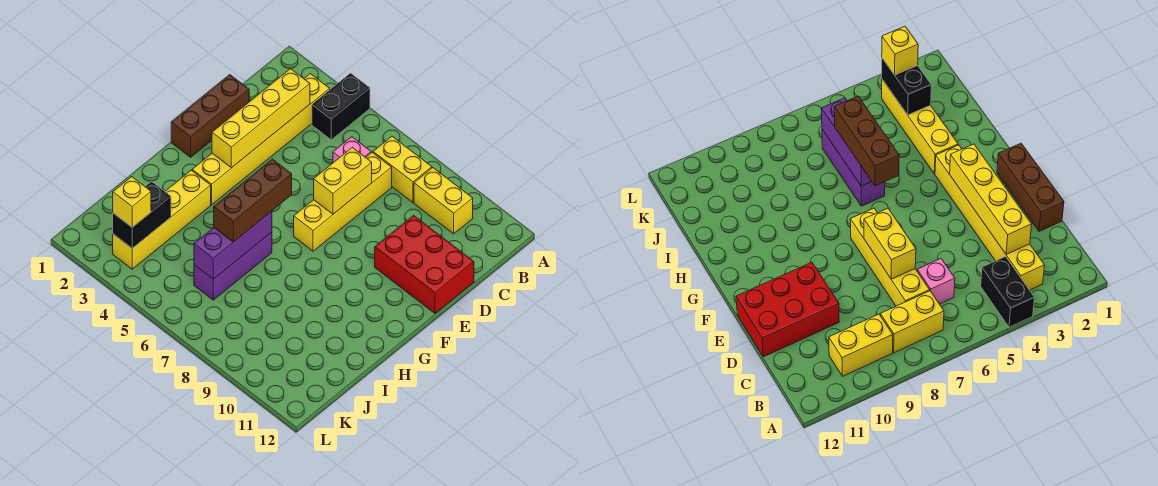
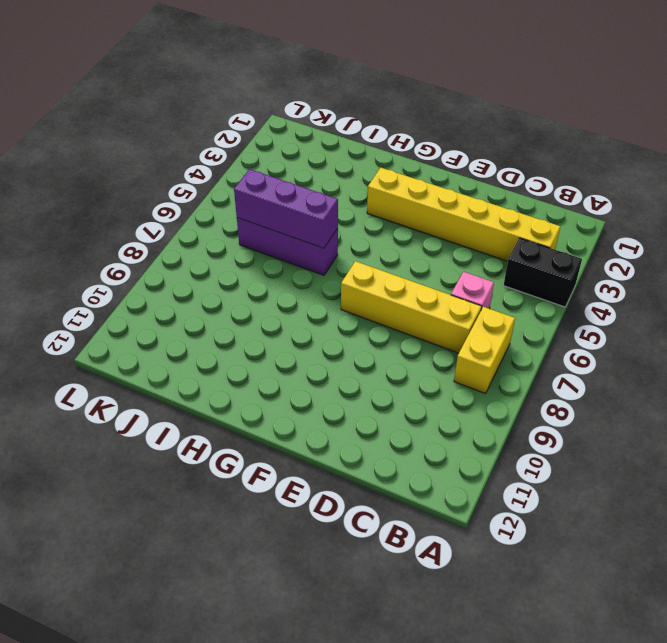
none -> yellow brick B9:B10 level 1
none -> brown brick D1:F1 level 1
none -> red brick D10:E12 level 1

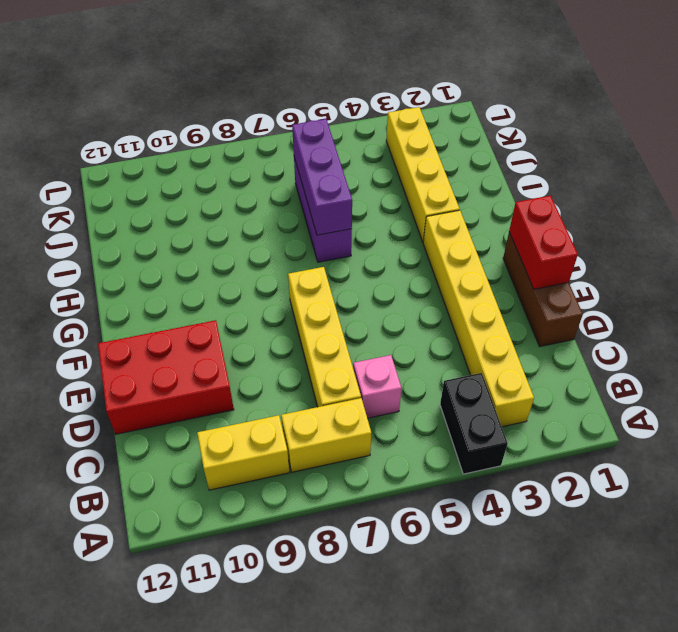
red brick E1:F1 level 2 -> none
none -> yellow brick C3:F3 level 2
none -> yellow brick D7:E7 level 2
none -> black brick J3:K3 level 2

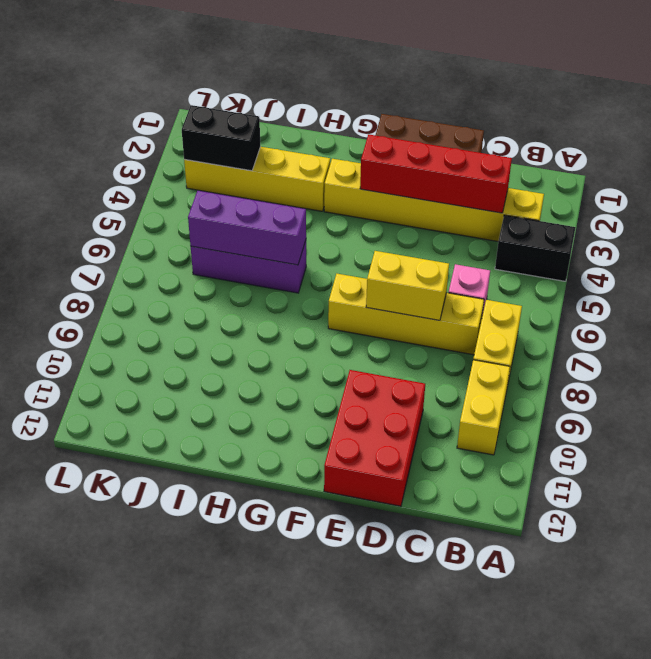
red brick C3:F3 level 2 -> yellow brick C3:F3 level 2
none -> brown brick G6:I6 level 3
none -> yellow brick K3 level 3

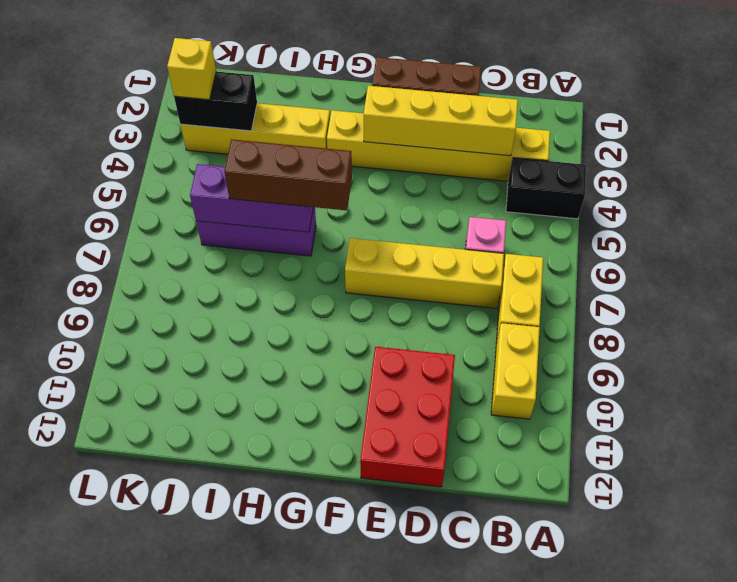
none -> yellow brick D7:E7 level 2

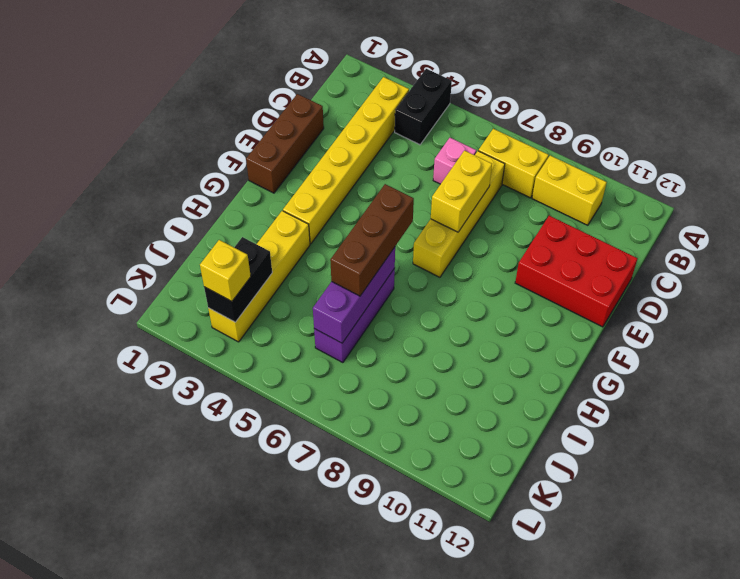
none -> yellow brick C3:F3 level 2

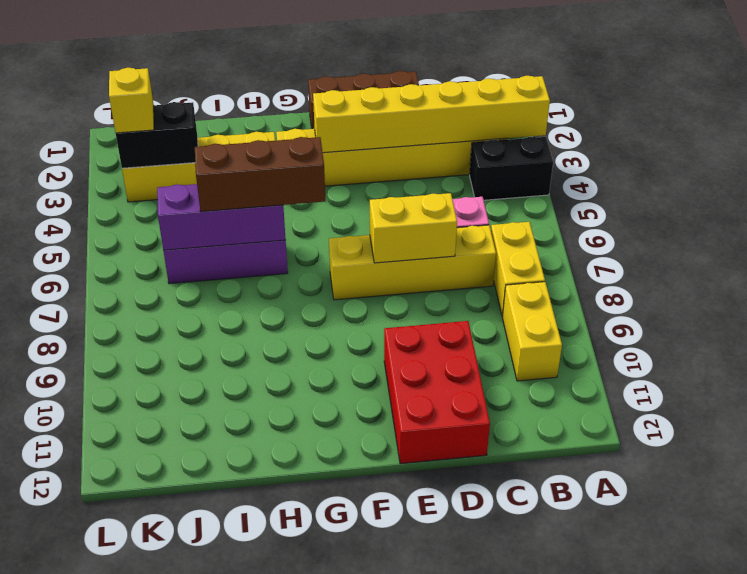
yellow brick A3:F3 level 2 -> yellow brick C3:F3 level 2

